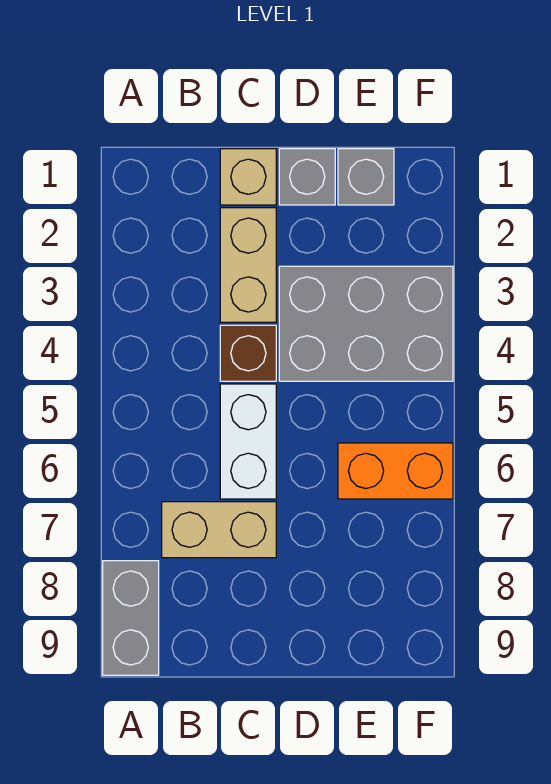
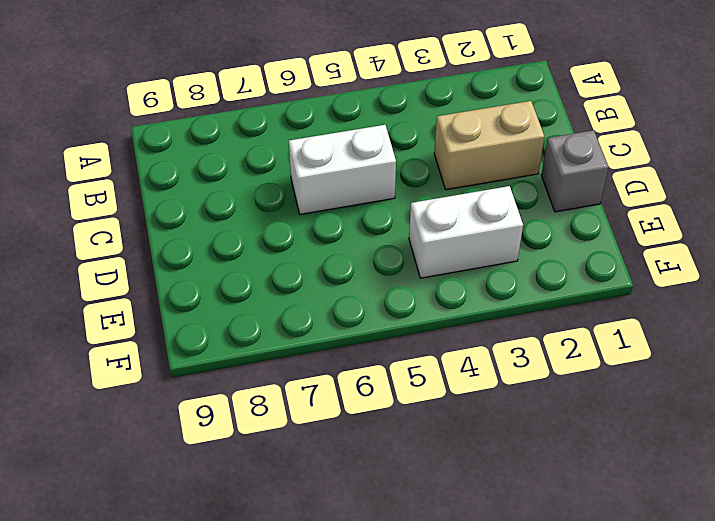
white brick E3:E4 level 1 -> grey brick D3:F4 level 1
none -> grey brick A8:A9 level 1
none -> tan brick B7:C7 level 1

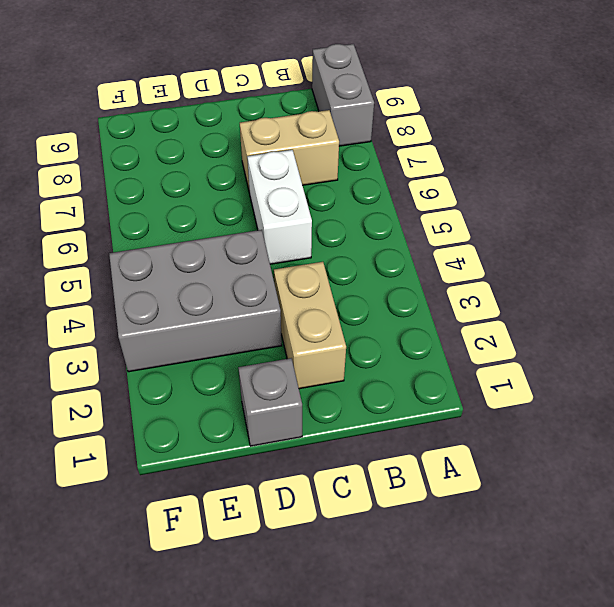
none -> tan brick C1 level 1
none -> brown brick C4 level 1

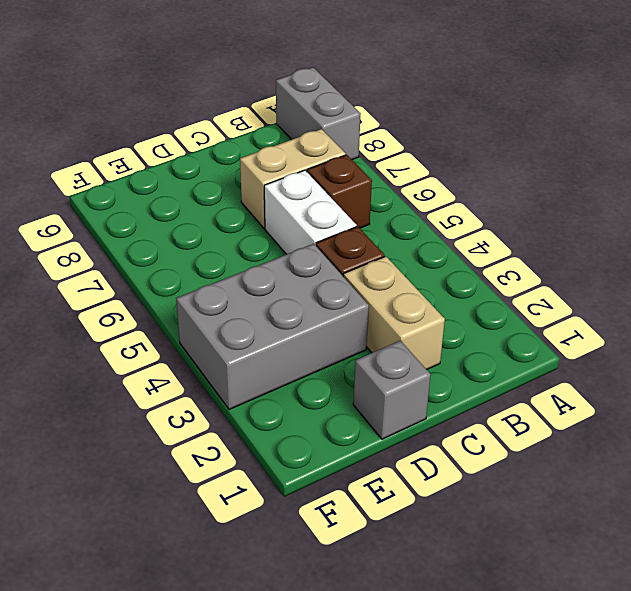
brown brick B6 level 1 -> none
none -> tan brick C1 level 1
none -> grey brick E1 level 1

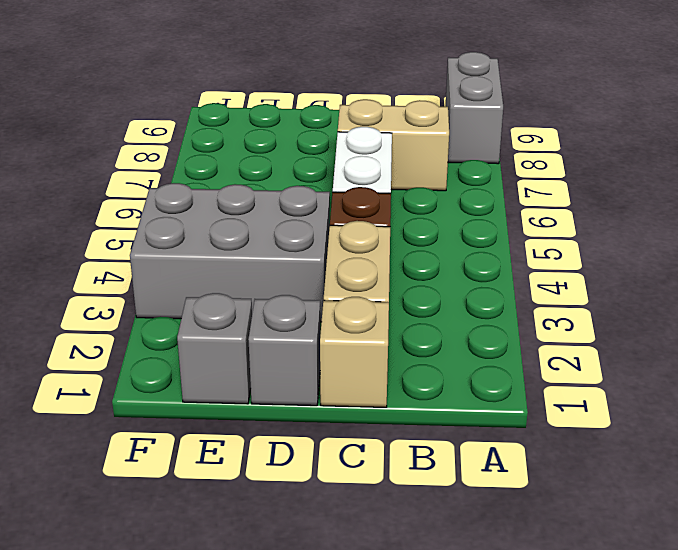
none -> orange brick E6:F6 level 1

